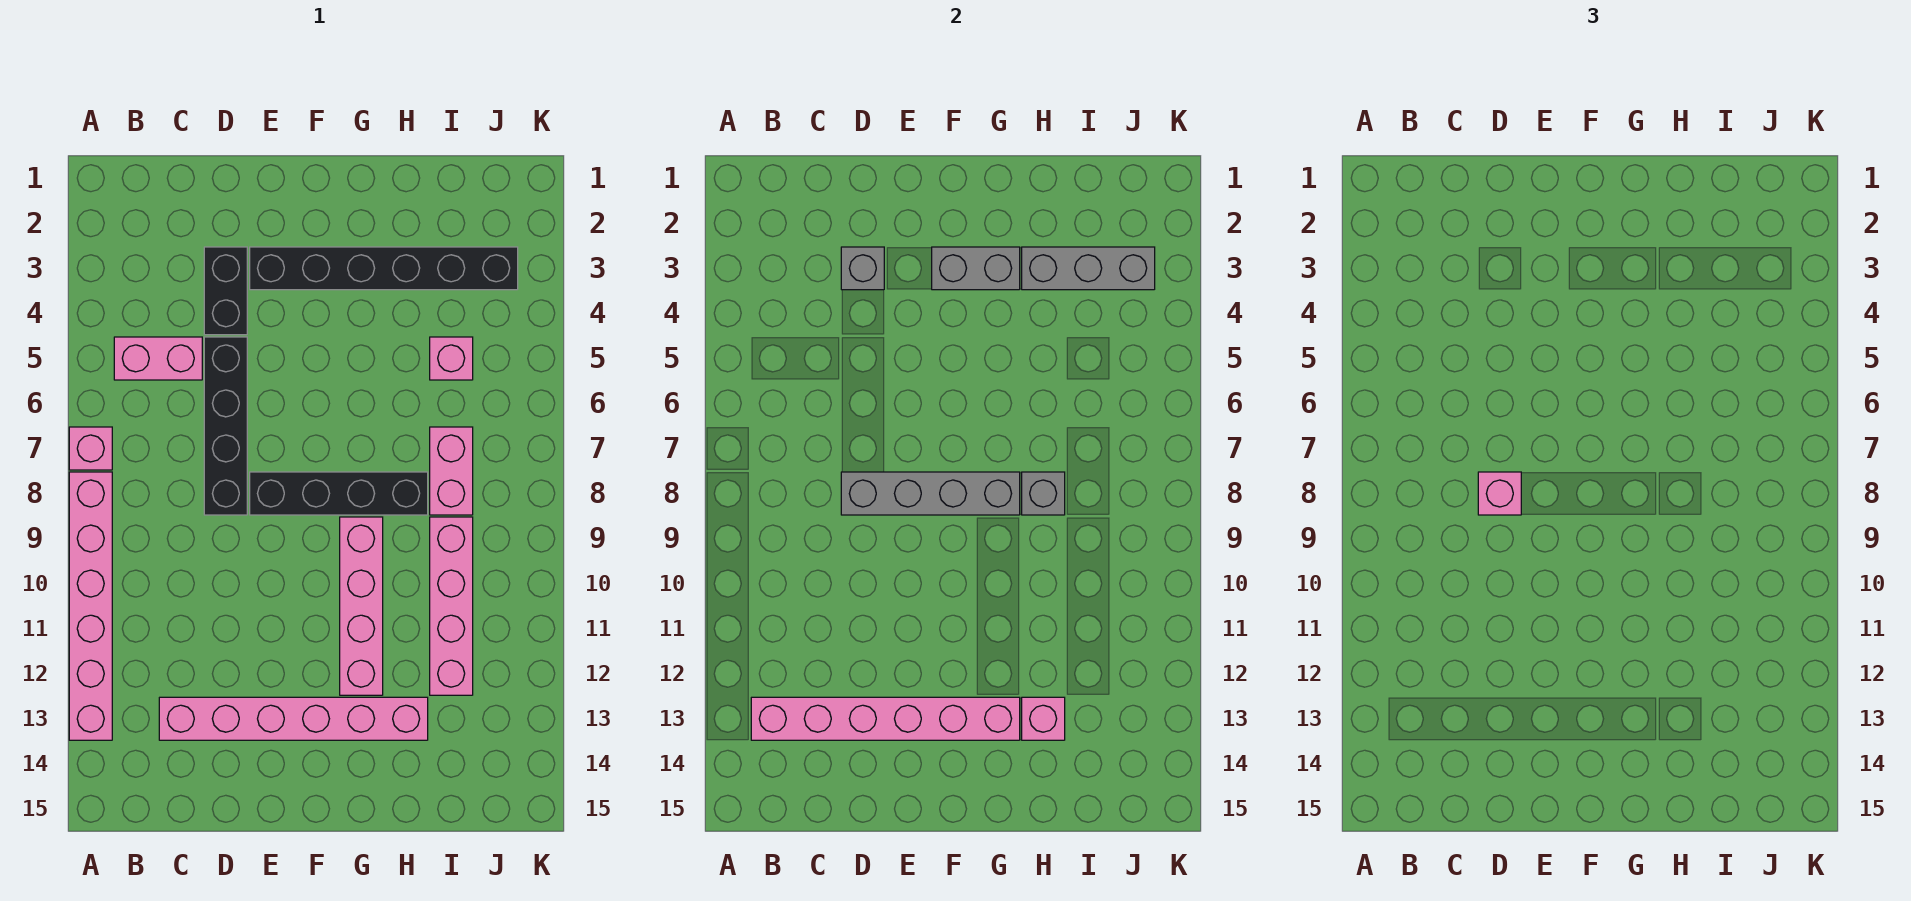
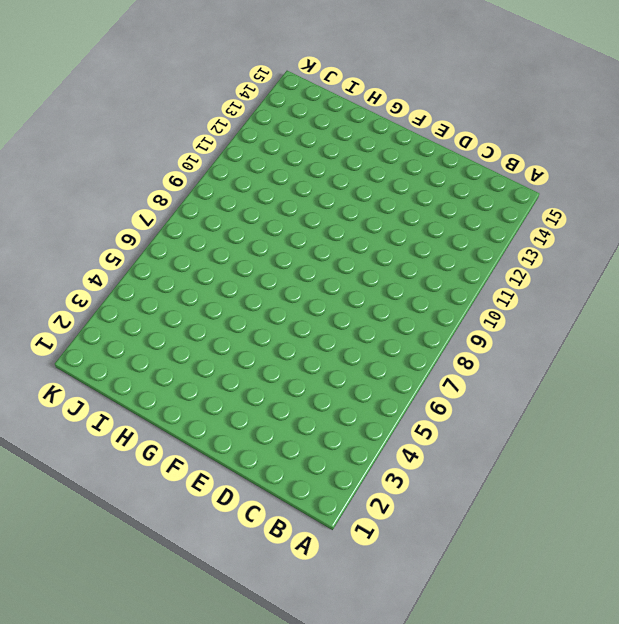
none -> pink brick A7 level 1
none -> pink brick A8:A13 level 1
none -> pink brick B5:C5 level 1

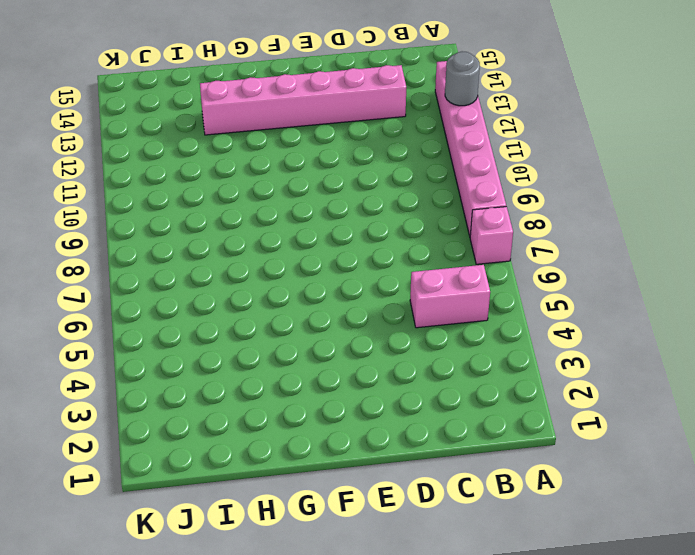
grey round brick A12 level 2 -> none
none -> black brick D3:D4 level 1
none -> black brick D5:D8 level 1
none -> black brick E3:J3 level 1

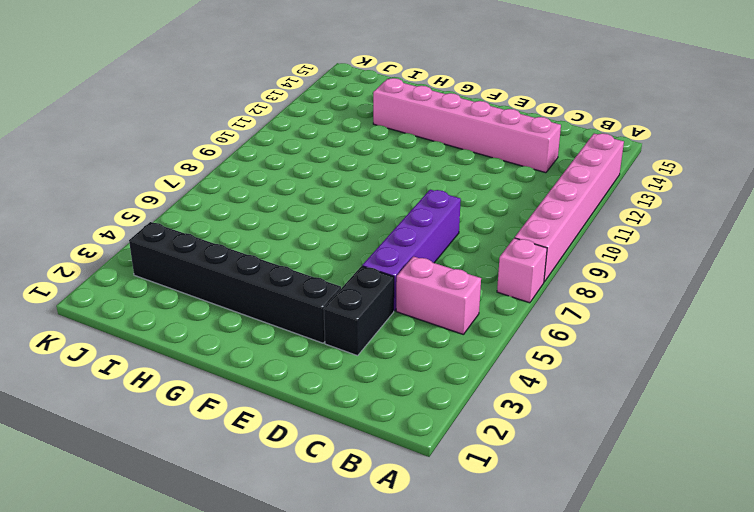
purple brick D5:D8 level 1 -> black brick D5:D8 level 1
none -> black brick E8:H8 level 1
none -> pink brick G9:G12 level 1
none -> pink brick I5 level 1

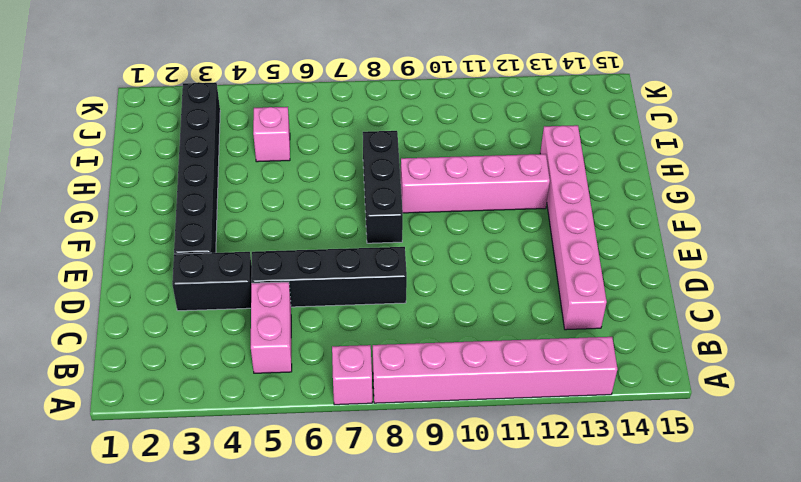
black brick F8:H8 level 1 -> black brick E8:H8 level 1
none -> pink brick I7:I8 level 1
none -> pink brick I9:I12 level 1
none -> pink brick B13:G13 level 2

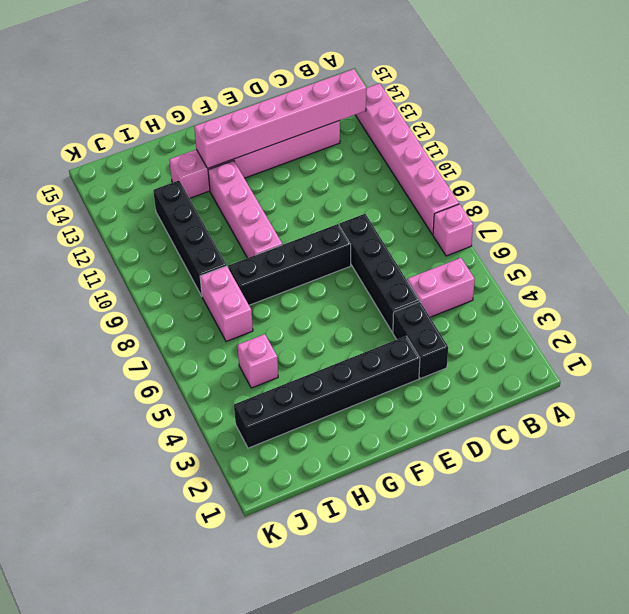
black brick I9:I12 level 1 -> pink brick I9:I12 level 1
none -> grey brick D3 level 2
none -> grey brick D8:G8 level 2
none -> grey brick F3:G3 level 2

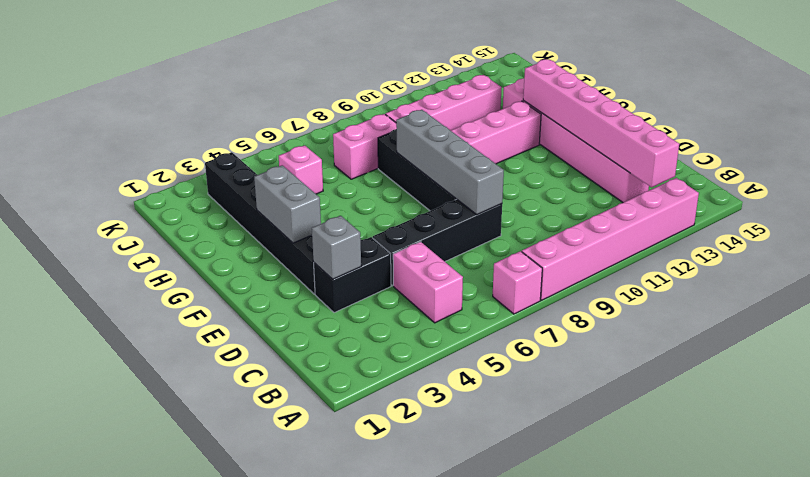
none -> grey brick H3:J3 level 2
none -> grey brick H8 level 2
none -> pink brick H13 level 2

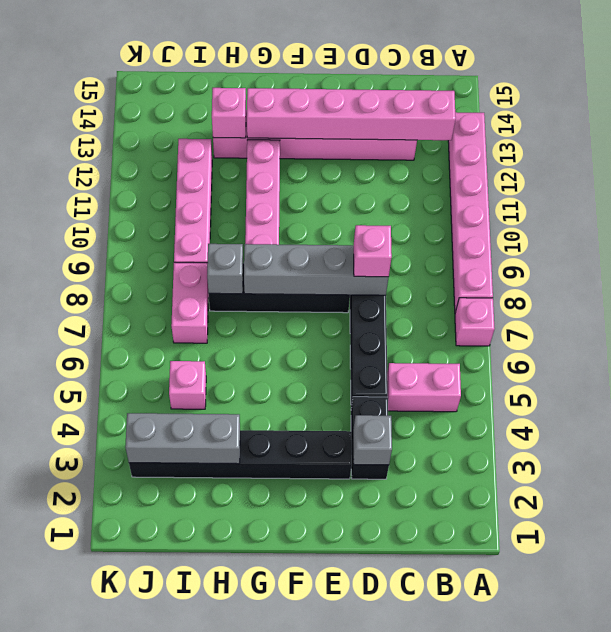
none -> grey brick F3:G3 level 2

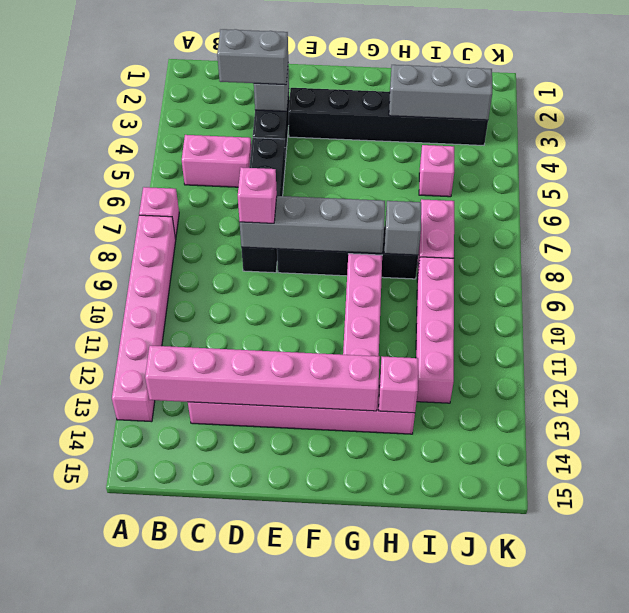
grey brick C3:D3 level 3 -> grey brick F3:G3 level 2

